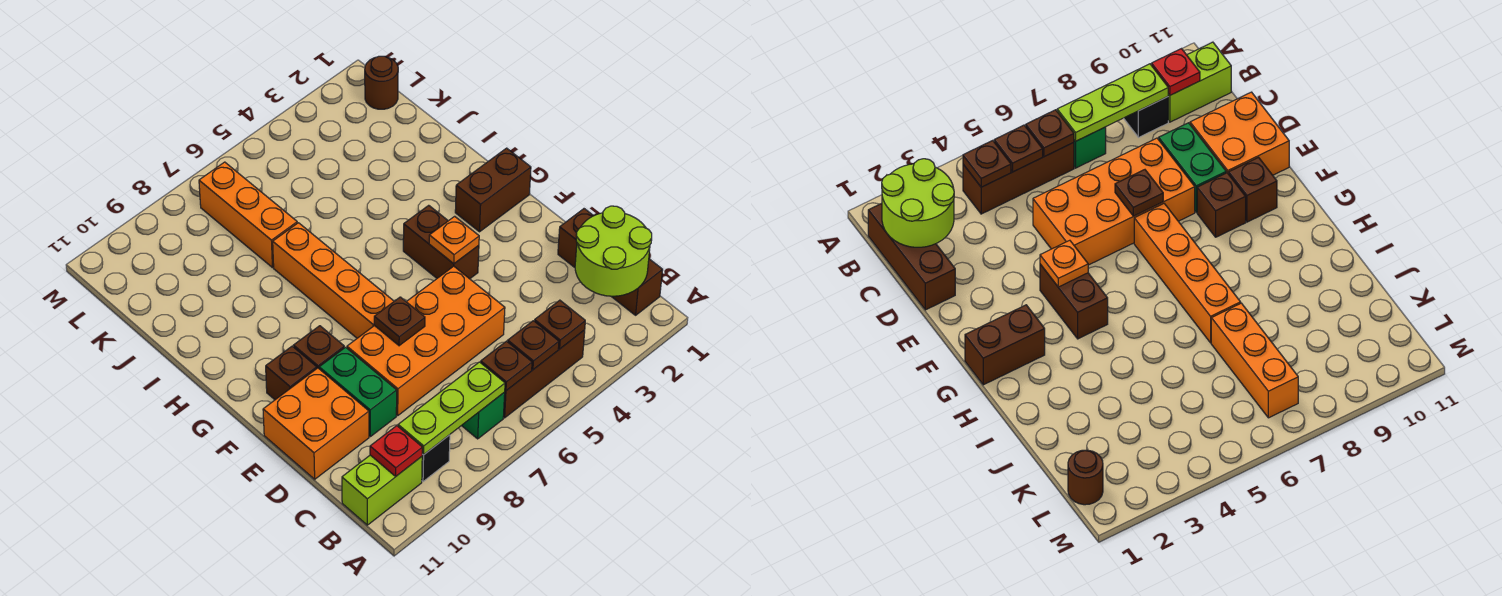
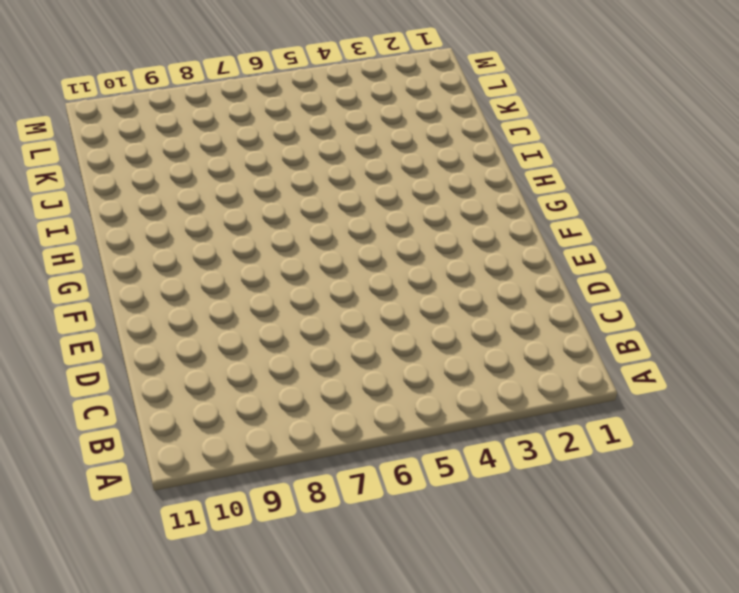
none -> brown brick B1:D1 level 1
none -> brown brick B4:B6 level 1
none -> green brick B7 level 1

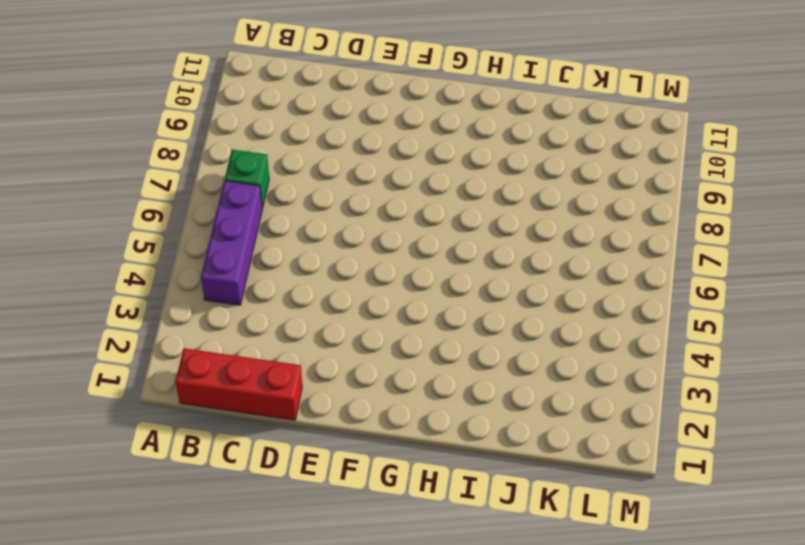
red brick B1:D1 level 1 -> brown brick B1:D1 level 1
purple brick B4:B6 level 1 -> brown brick B4:B6 level 1
none -> black brick B9 level 1
none -> lime brick B10:B11 level 1
none -> orange brick D5:E8 level 1

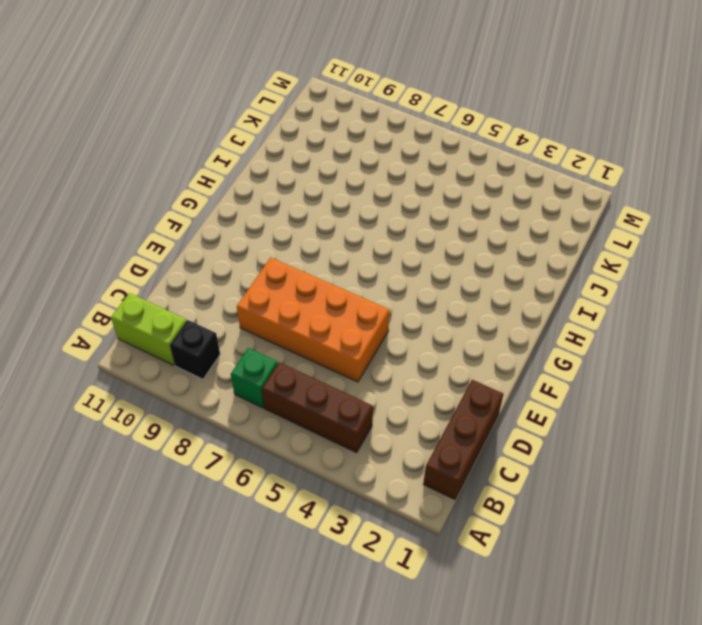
none -> green brick D9:E9 level 1
none -> orange brick D10:E11 level 1
none -> brown brick F4:G4 level 1

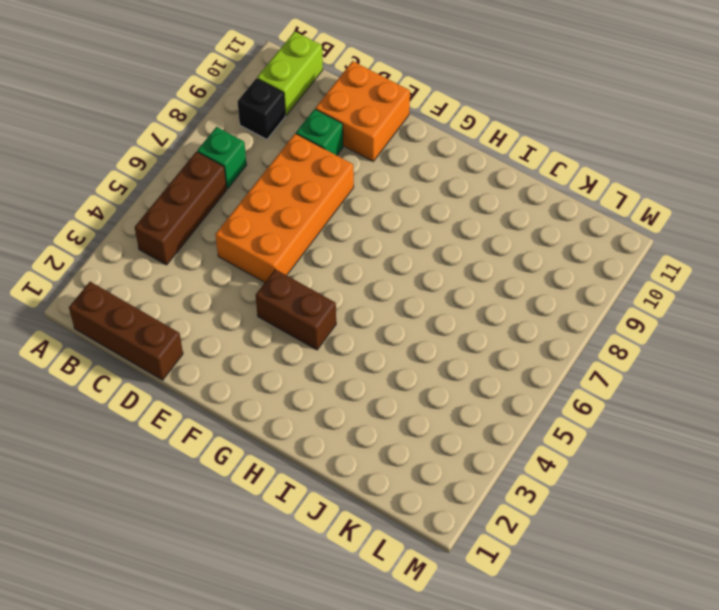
green brick D9 level 1 -> green brick D9:E9 level 1
none -> orange brick F7:I7 level 1
none -> brown brick F9 level 1
none -> brown brick F10 level 1

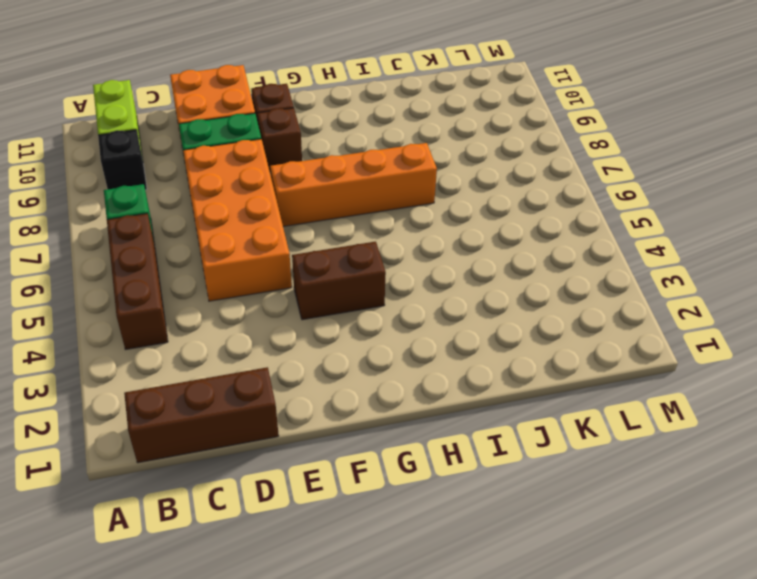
none -> brown brick G1:G2 level 1
none -> orange brick J7:L7 level 1
none -> brown round brick L1 level 1

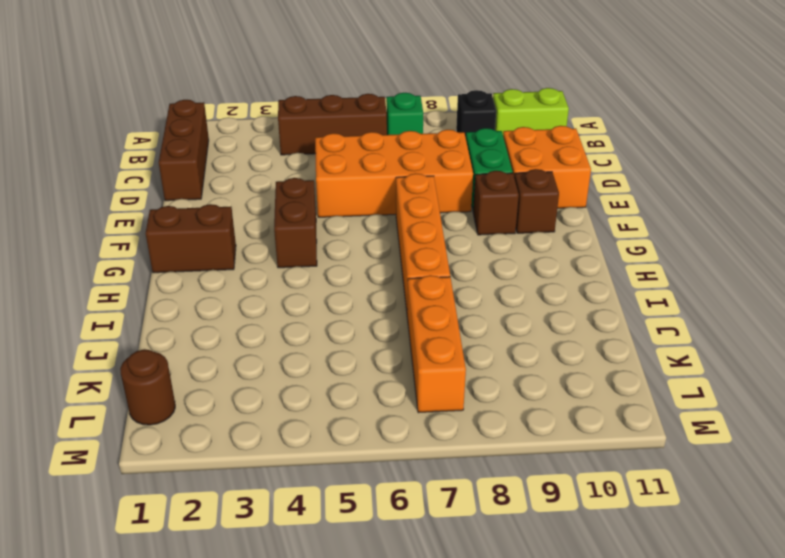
none -> lime round brick B1:C2 level 2
none -> brown plate B4 level 2
none -> brown plate B5 level 2

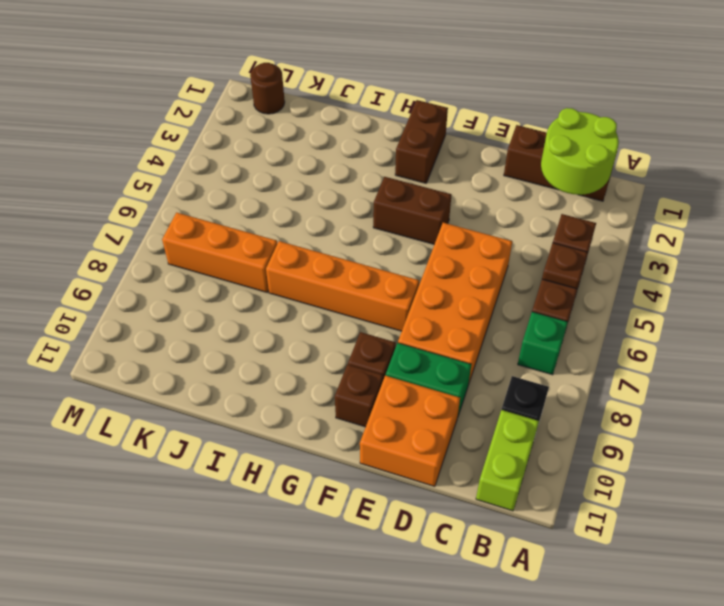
none -> brown plate B6 level 2
none -> lime plate B7:B9 level 2
none -> red plate B10 level 2

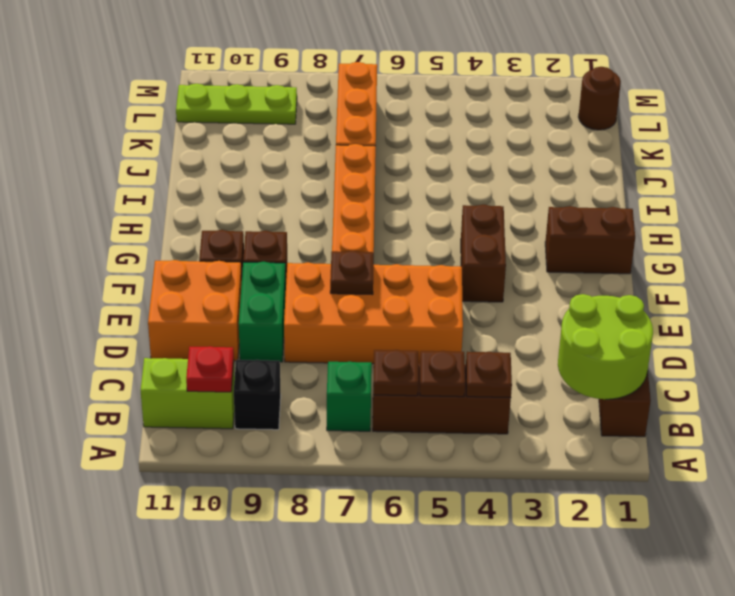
lime plate L9:L11 level 1 -> lime plate B7:B9 level 2
none -> orange plate F4 level 2

